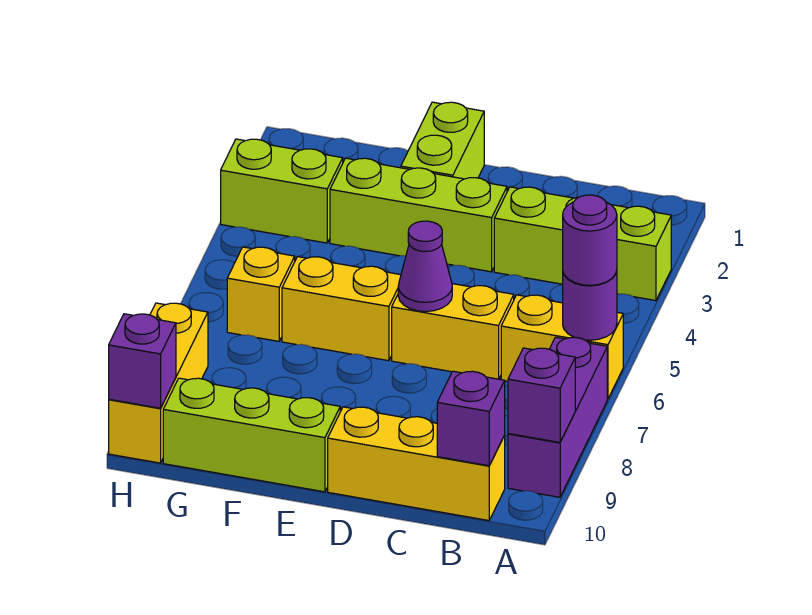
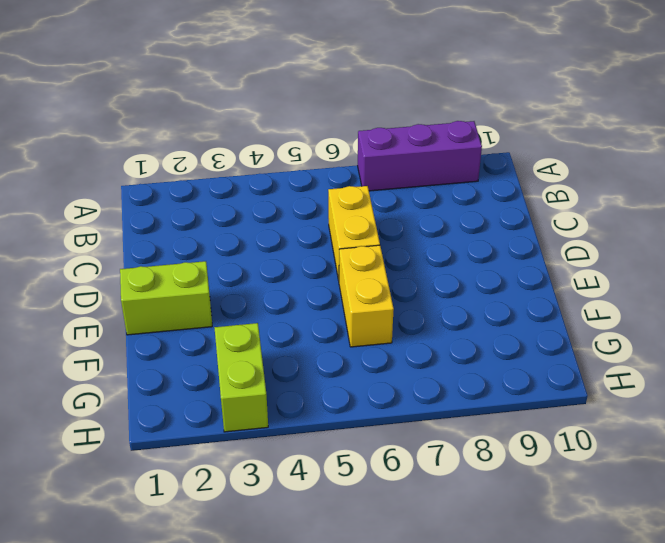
none -> lime brick A3:C3 level 1
none -> yellow brick A6:B6 level 1
none -> yellow brick B10:D10 level 1

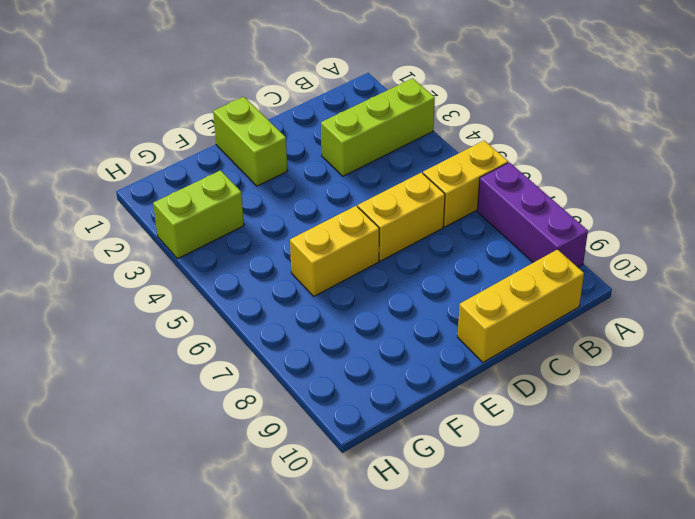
none -> lime brick D3:F3 level 1
none -> lime brick E10:G10 level 1
none -> yellow brick G6 level 1

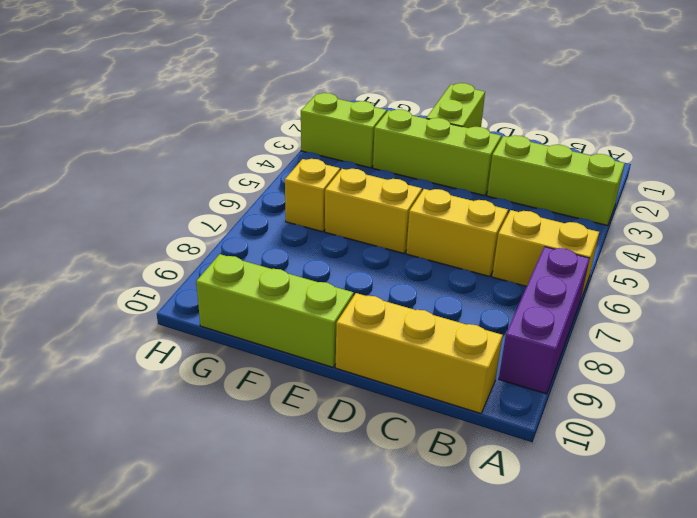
none -> yellow brick H8:H10 level 1
none -> purple round brick A6 level 2
none -> purple brick A9 level 2

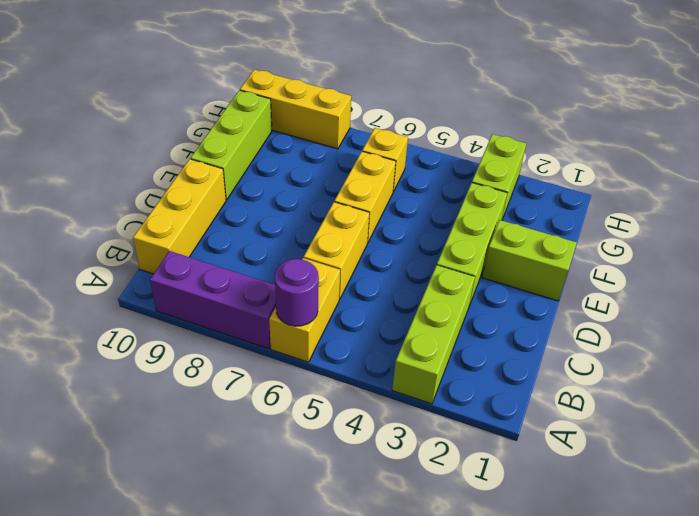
none -> purple brick A9 level 2
none -> purple brick B10 level 2
none -> purple cone D6 level 2

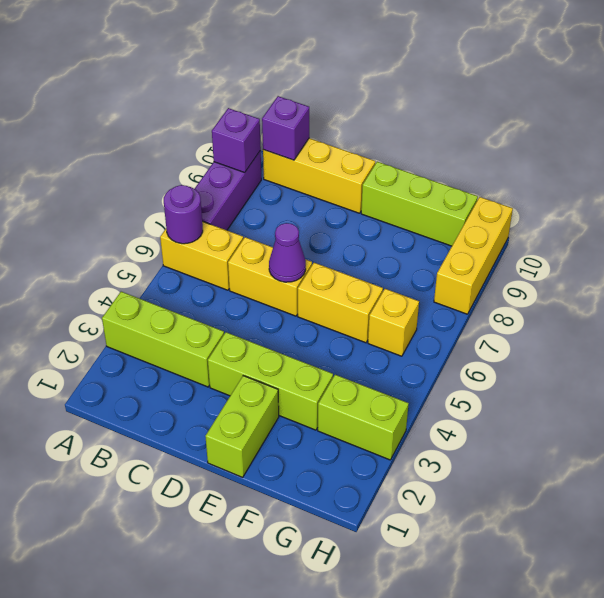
none -> purple brick H10 level 2
none -> purple round brick A6 level 3

